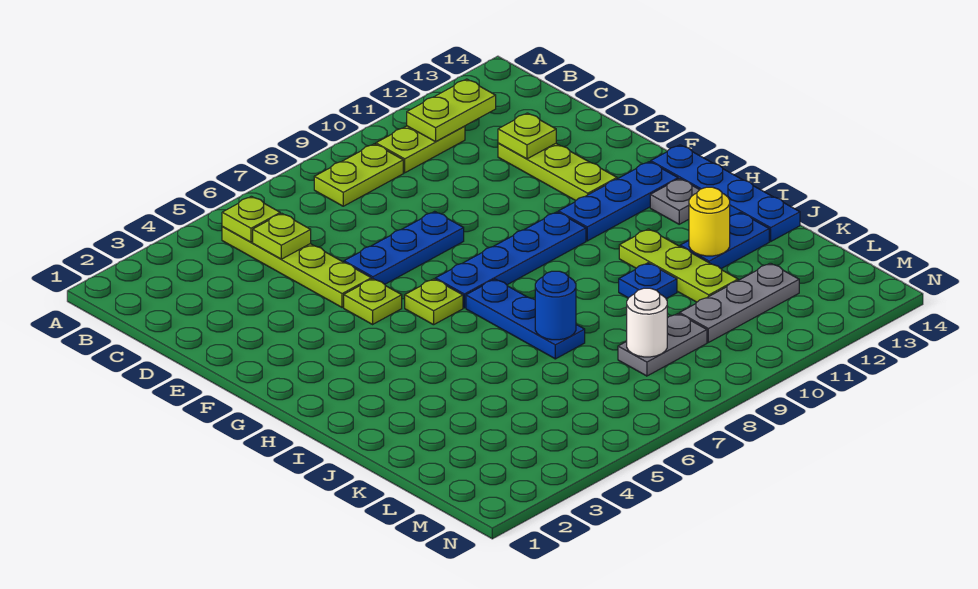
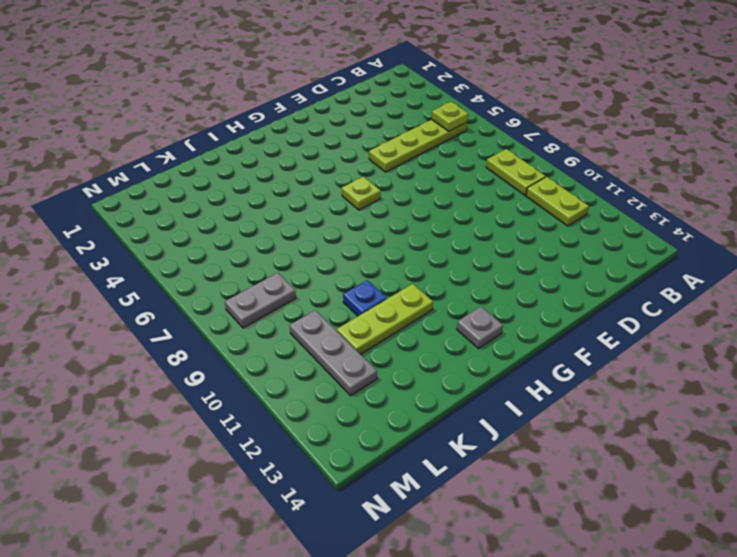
grey plate L8:M8 level 1 -> grey plate L8:L9 level 1
none -> lime plate D12:F12 level 1
none -> blue plate E6:E8 level 1
none -> lime plate F5 level 1

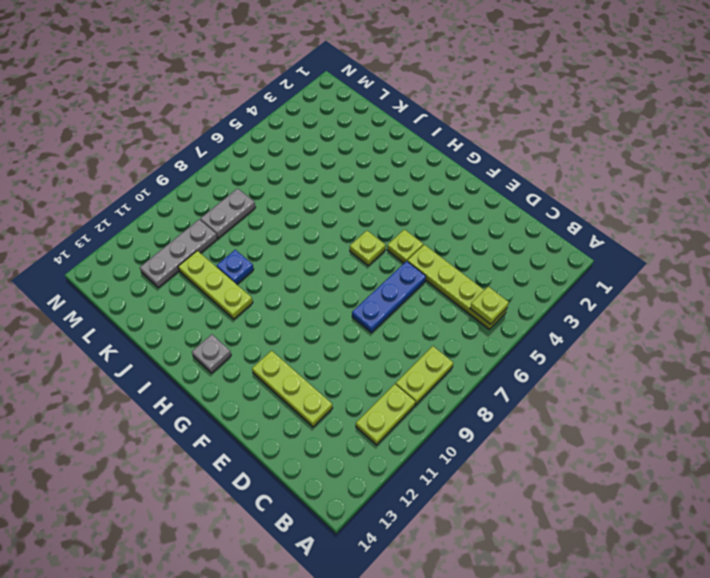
none -> blue plate G7:G10 level 1
none -> blue plate G11:G13 level 1
none -> blue plate G14:J14 level 1

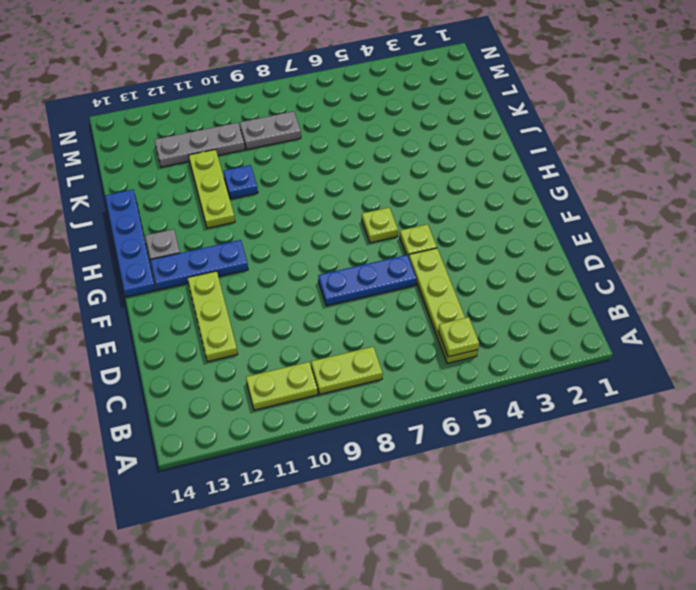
none -> blue plate G7:G10 level 1
none -> blue plate H7:J7 level 1
none -> blue plate J12:J13 level 1

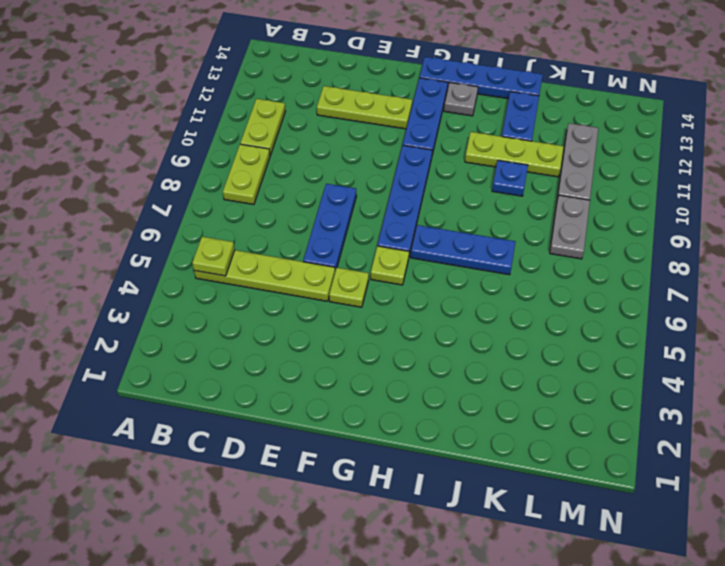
none -> lime plate B11:B12 level 2
none -> lime plate C5 level 2
none -> lime plate D12 level 2

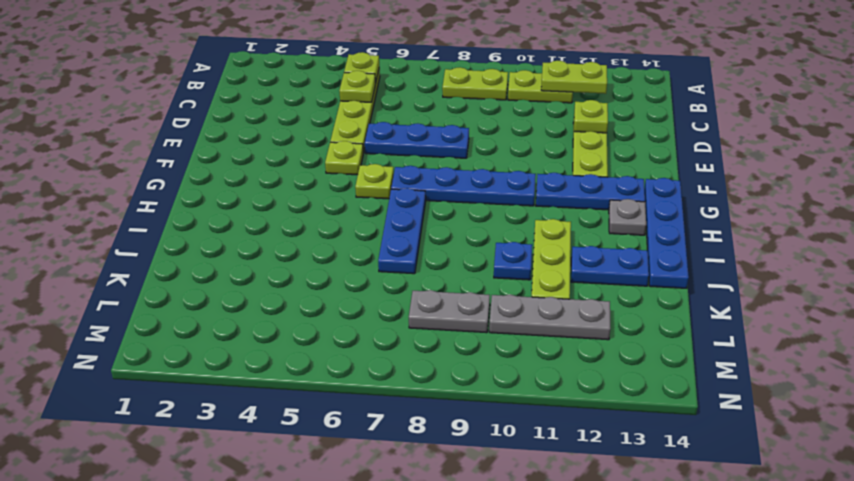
none -> blue round brick J7 level 2
none -> yellow round brick J12 level 2
none -> white round brick L8 level 2

